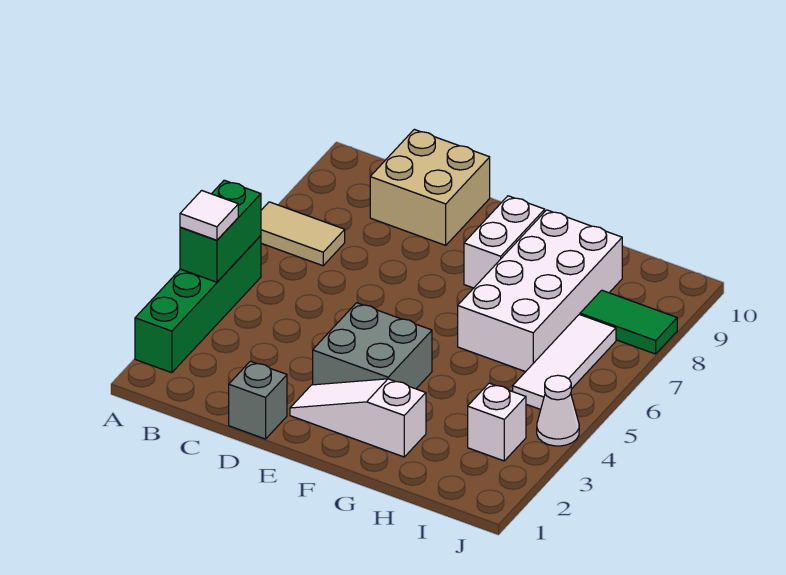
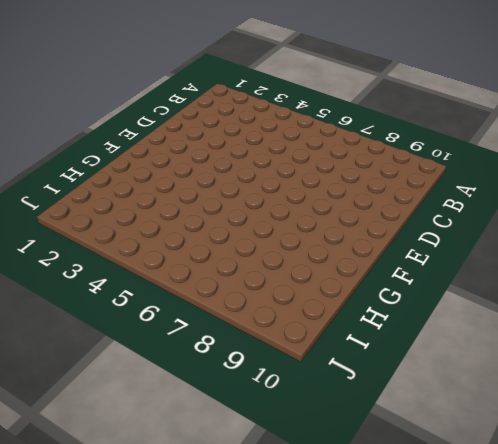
none -> green brick A2:A5 level 1
none -> tan tile A7:B7 level 1
none -> tan brick C9:D10 level 1

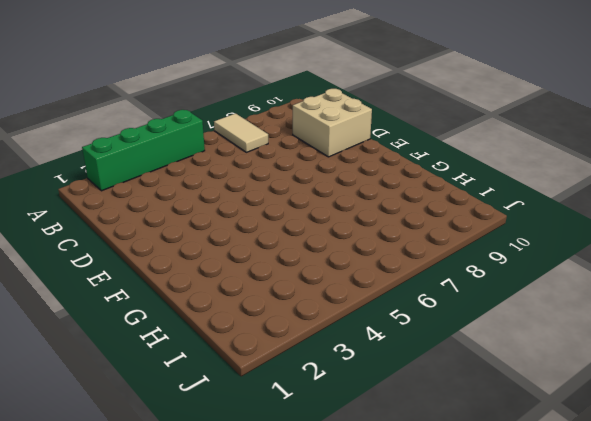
none -> grey brick D1 level 1
none -> white slope E2:G2 level 1 top G
none -> grey brick E3:F4 level 1

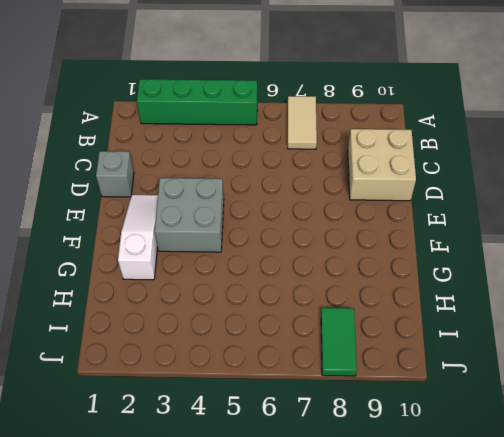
none -> white brick F8:F9 level 1
none -> white brick G6:H9 level 1
none -> white brick I3 level 1

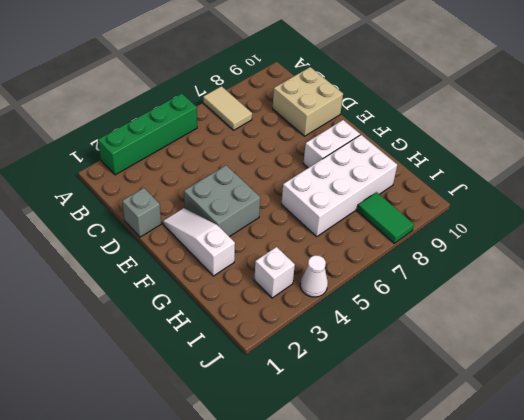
none -> white tile I5:I7 level 1
none -> green brick A4:A5 level 2
none -> white tile A4 level 3

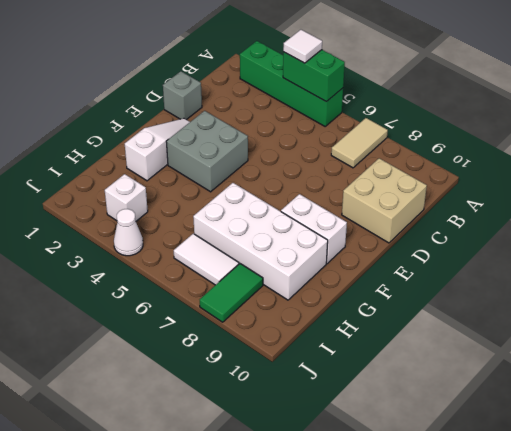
white tile I6:I7 level 1 -> white tile I5:I7 level 1

